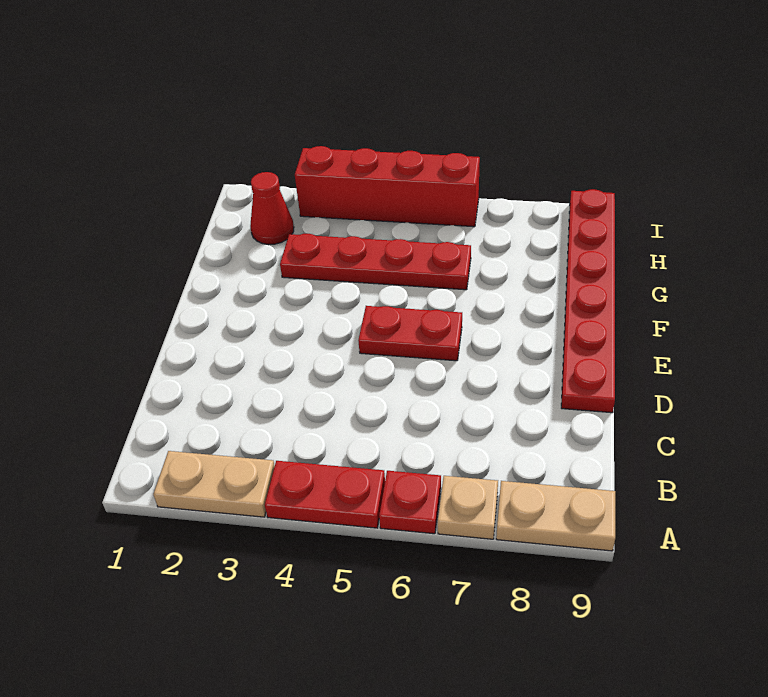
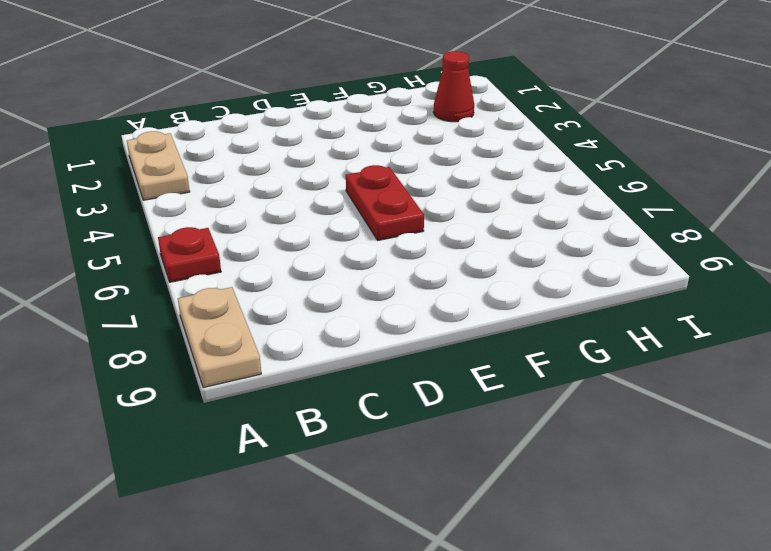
none -> red plate A4:A5 level 1
none -> tan plate A7 level 1

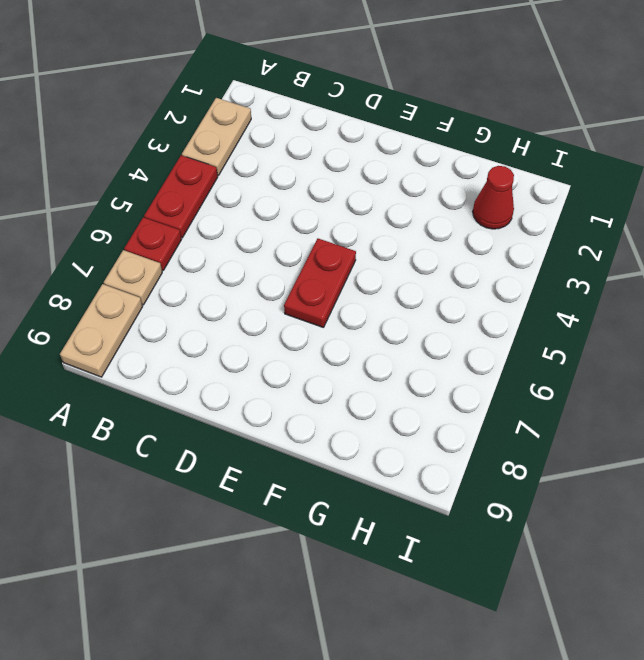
none -> red plate D9:I9 level 1
none -> red plate G3:G6 level 1

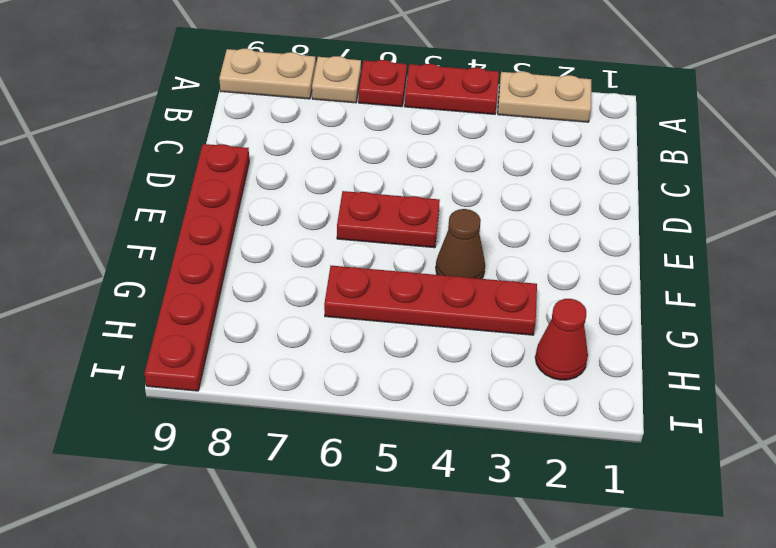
brown cone F4 level 1 -> none
none -> red brick I3:I6 level 1

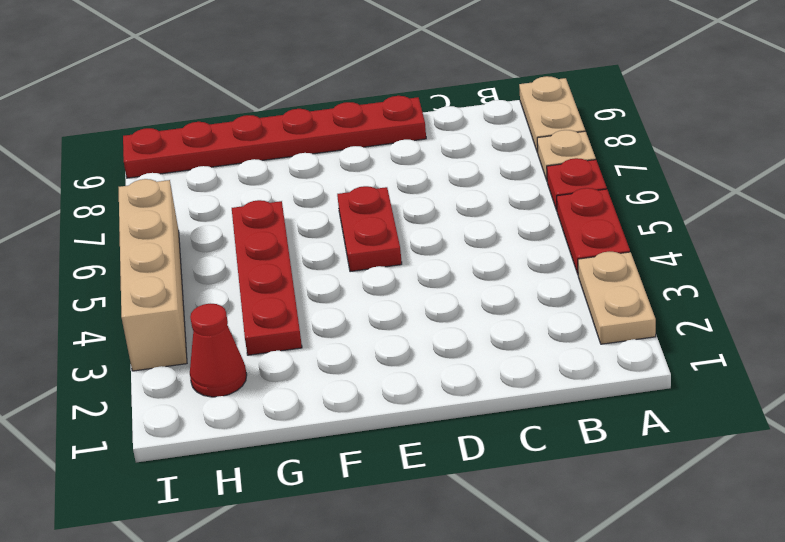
tan brick I3:I6 level 1 -> red brick I3:I6 level 1

